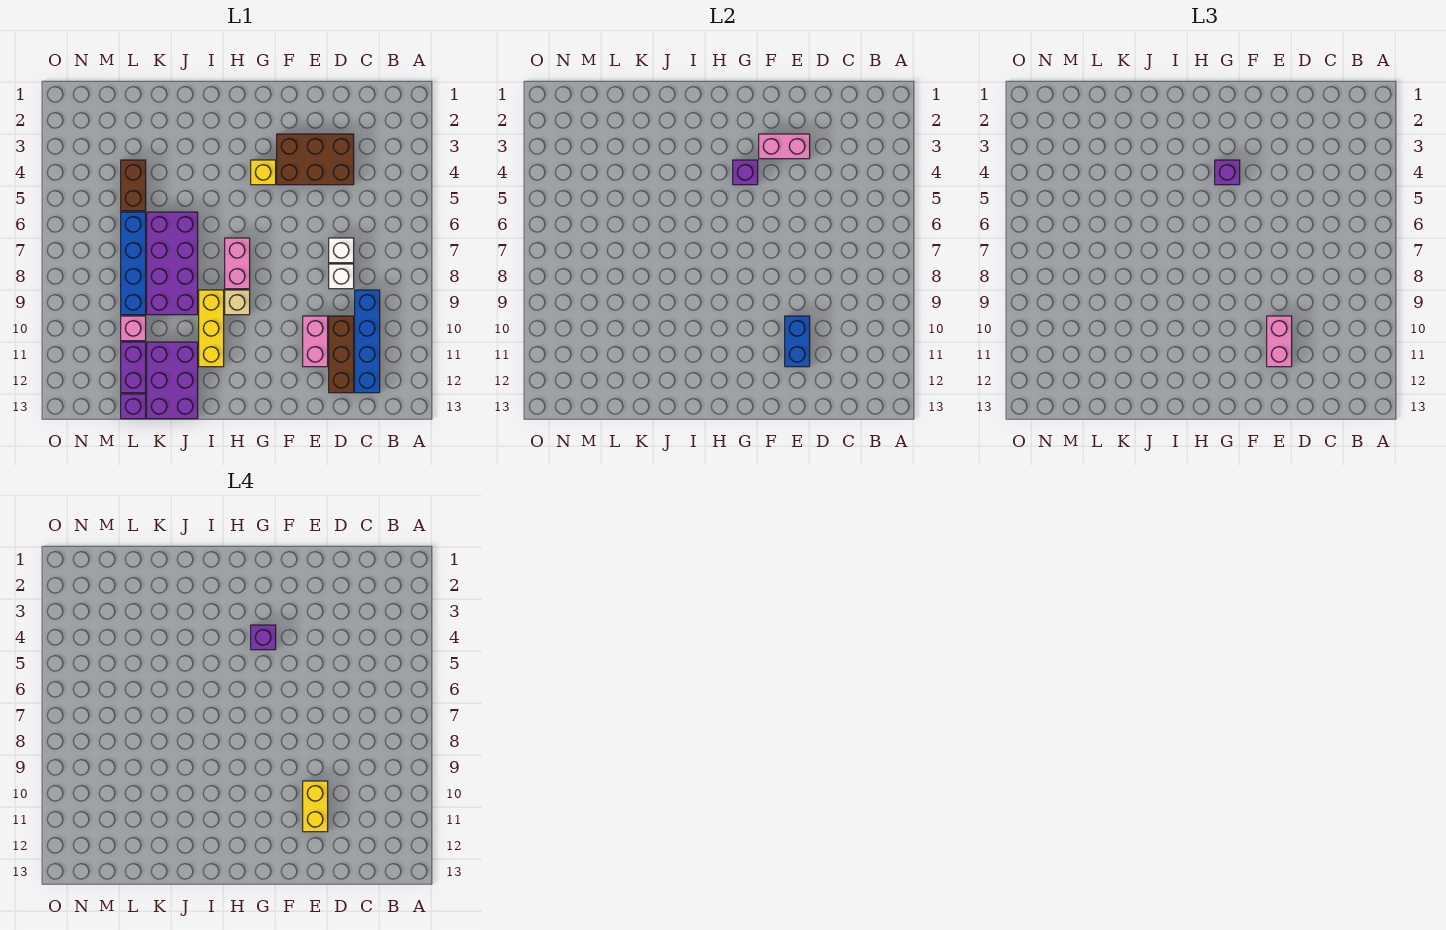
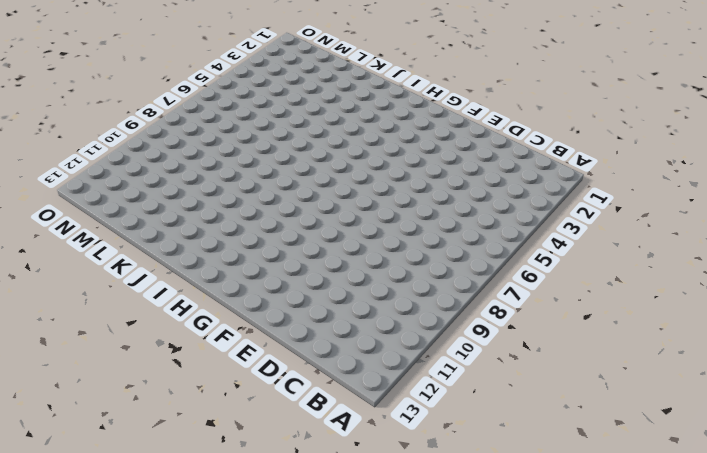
none -> blue brick C9:C12 level 1
none -> brown brick D3:F4 level 1
none -> white brick D7 level 1

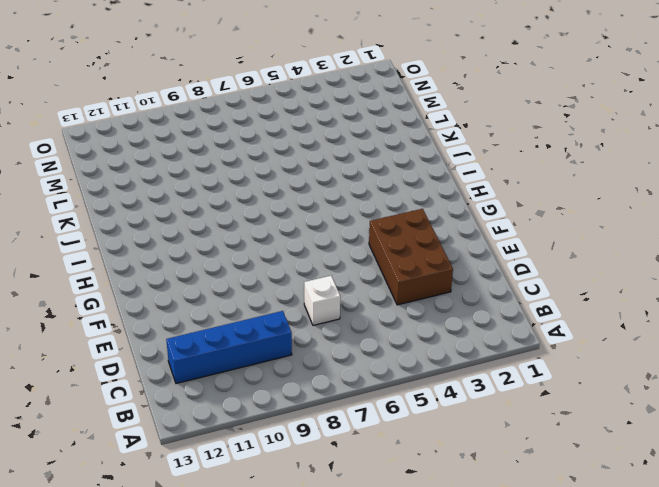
none -> white brick D8 level 1
none -> brown brick D10:D12 level 1
none -> pink brick E10:E11 level 1

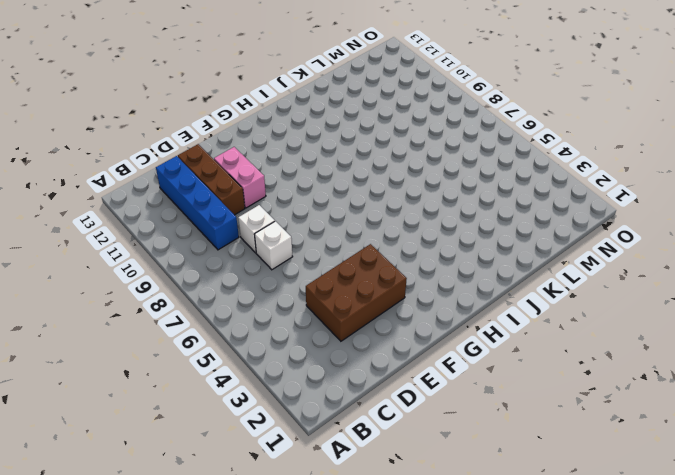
none -> yellow brick G4 level 1
none -> pink brick H7:H8 level 1
none -> tan brick H9 level 1

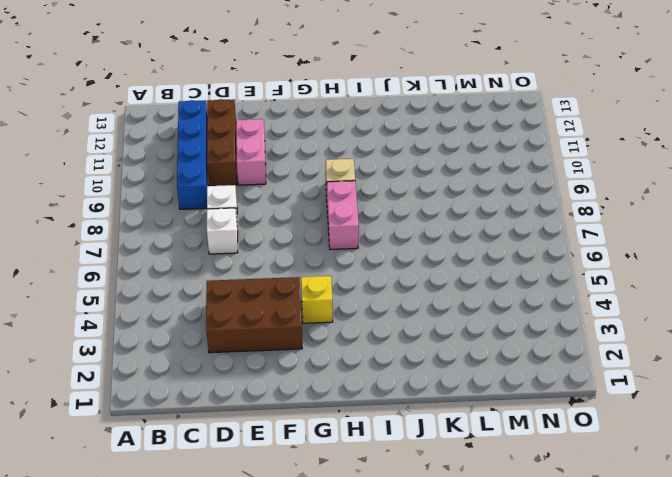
none -> yellow brick I9:I11 level 1
none -> purple brick J6:K9 level 1
none -> purple brick J11:K13 level 1

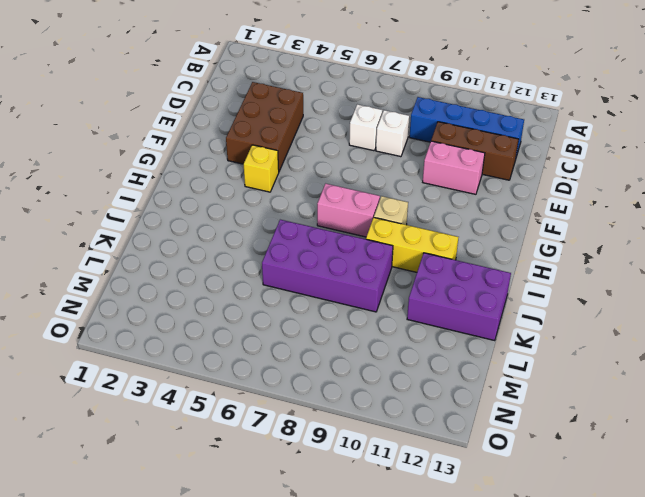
none -> brown brick L4:L5 level 1
none -> blue brick L6:L9 level 1
none -> pink brick L10 level 1

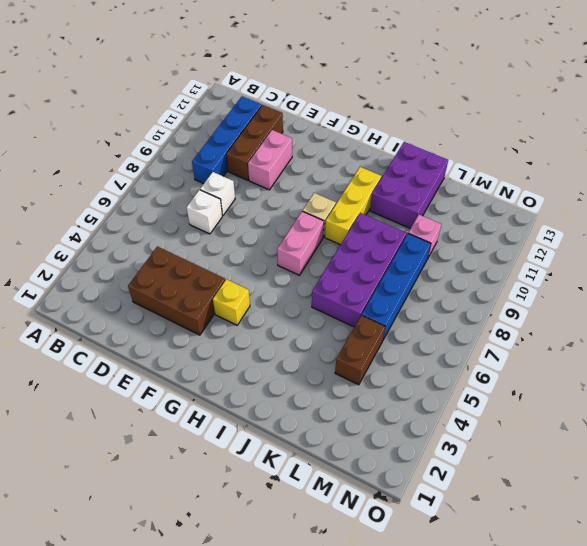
none -> purple brick L11:L12 level 1
none -> purple brick L13 level 1
none -> pink brick E3:F3 level 2

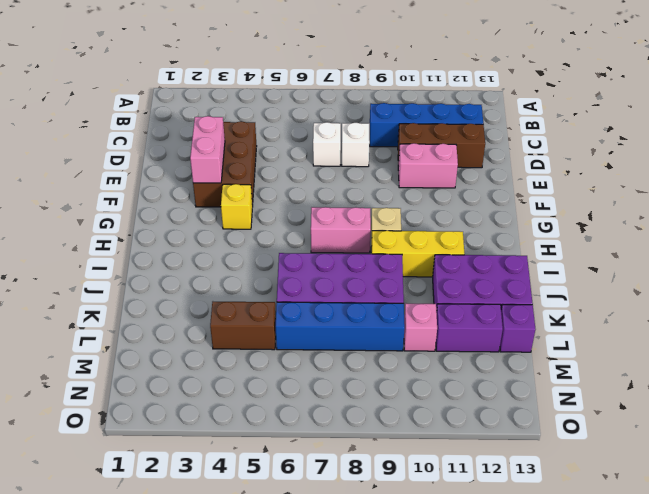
none -> blue brick E10:E11 level 2
none -> purple brick G4 level 2
none -> pink brick E10:E11 level 3

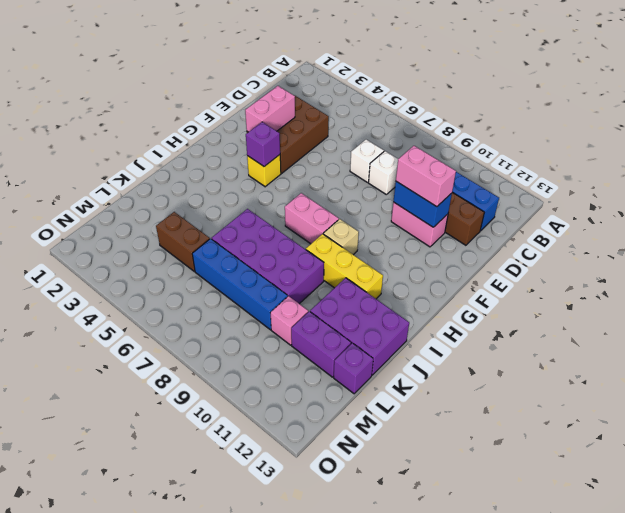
none -> purple brick G4 level 3
none -> yellow brick E10:E11 level 4
none -> purple brick G4 level 4

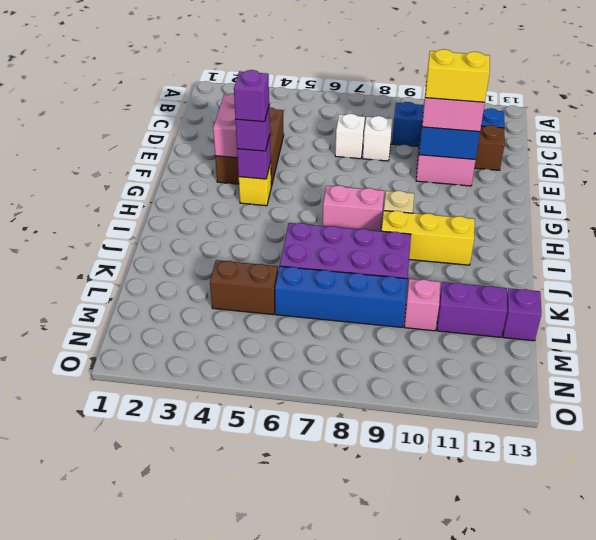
none -> purple brick J11:K13 level 1

